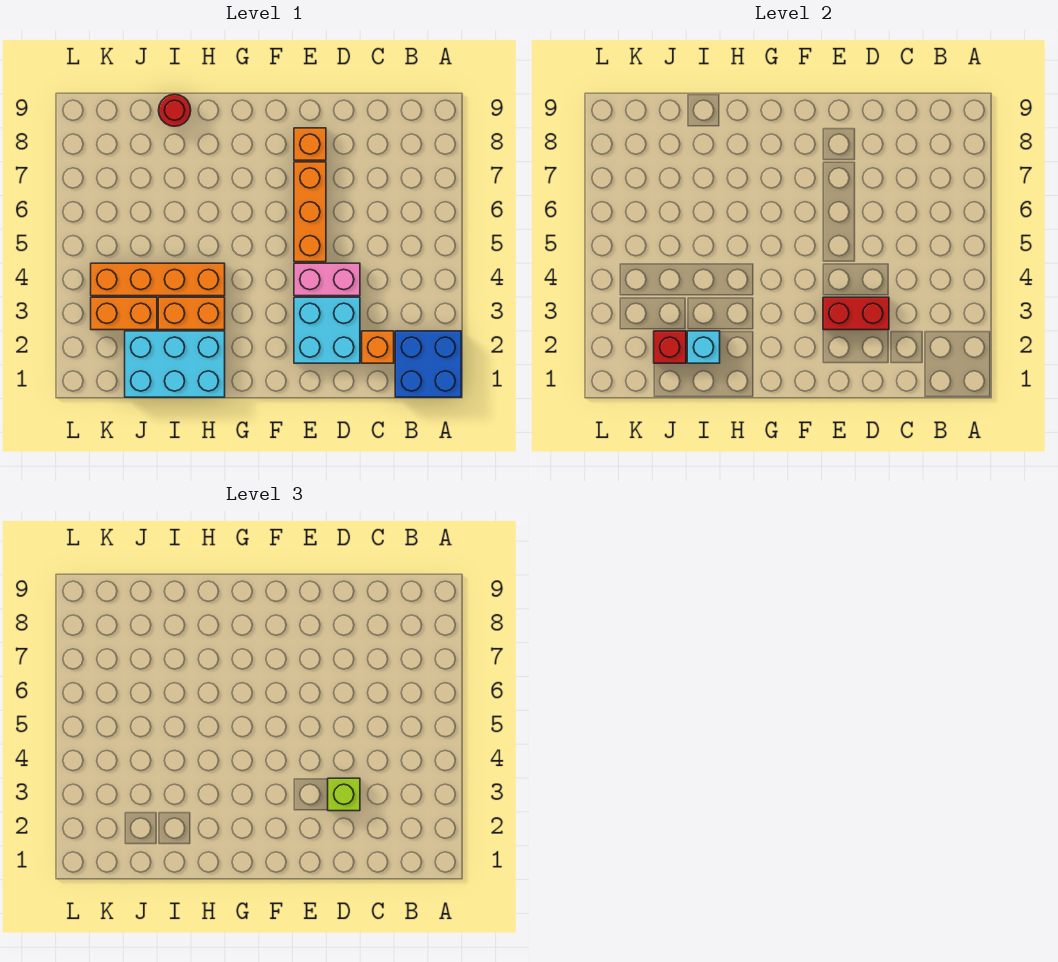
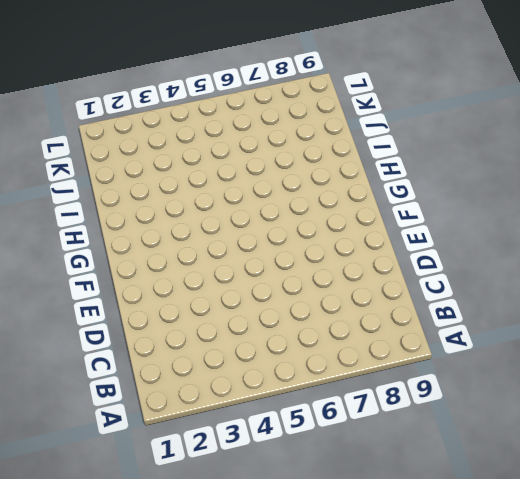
none -> blue brick A1:B2 level 1
none -> orange brick C2 level 1
none -> cyan brick D2:E3 level 1

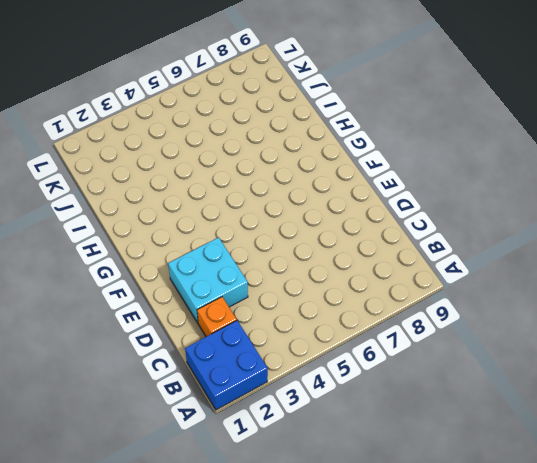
none -> pink brick D4:E4 level 1
none -> orange brick E5:E7 level 1
none -> orange brick E8 level 1

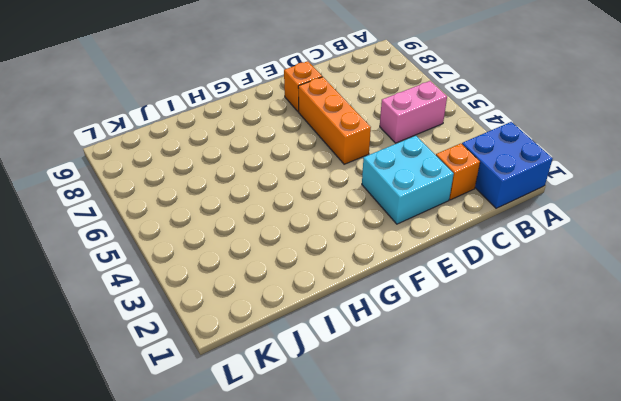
pink brick B5:C5 level 1 -> pink brick D4:E4 level 1
none -> cyan brick H1:J2 level 1
none -> orange brick H3:I3 level 1
none -> orange brick H4:K4 level 1

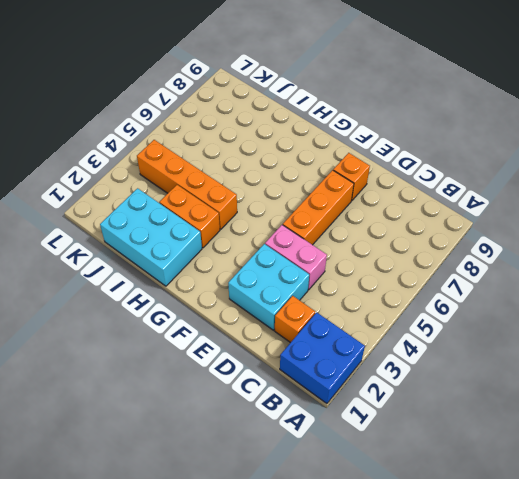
none -> red round brick I9 level 1
none -> orange brick J3:K3 level 1
none -> red brick D3:E3 level 2

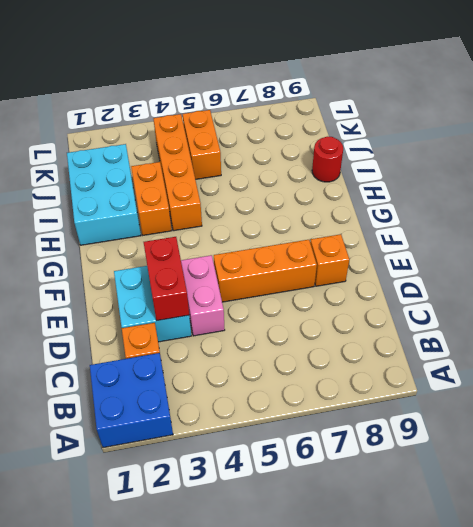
orange brick J5:K5 level 1 -> orange brick J3:K3 level 1
none -> cyan brick I2 level 2
none -> red brick J2 level 2
none -> lime brick D3 level 3

